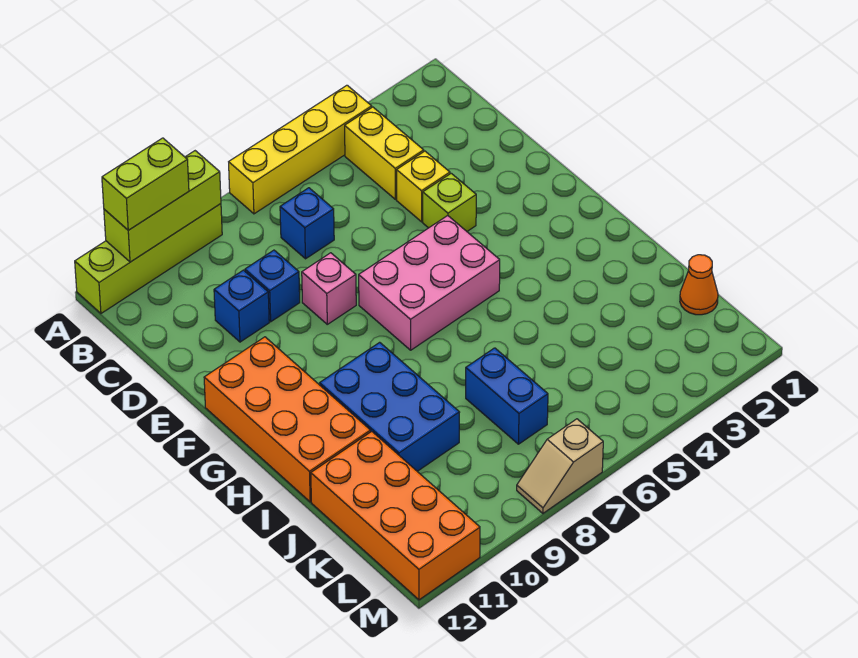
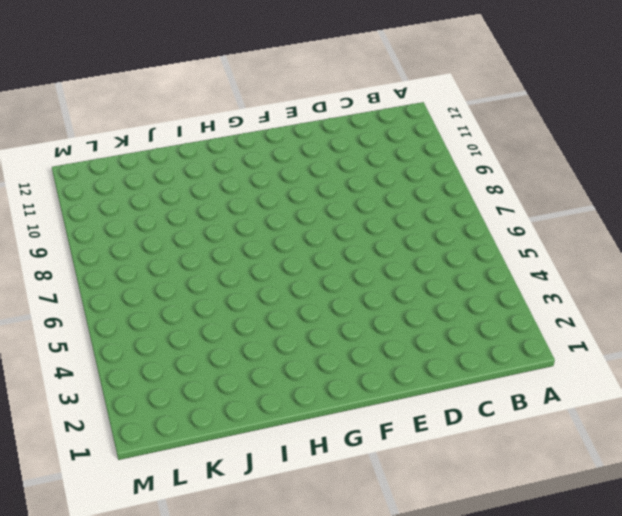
none -> yellow brick A4:A7 level 1
none -> lime brick A9:A12 level 1
none -> yellow brick B4:C4 level 1

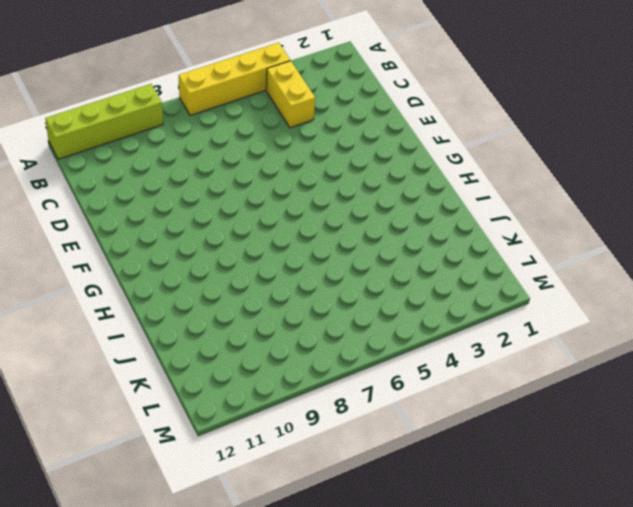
none -> blue brick C7 level 1
none -> yellow brick D4 level 1
none -> blue brick D9 level 1

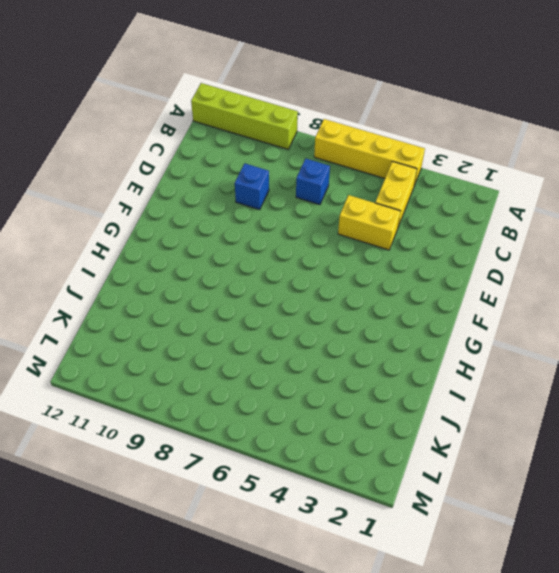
yellow brick D4:D5 level 1 -> yellow brick D4 level 1
none -> blue brick D10 level 1
none -> lime brick E4 level 1
none -> pink brick E8 level 1

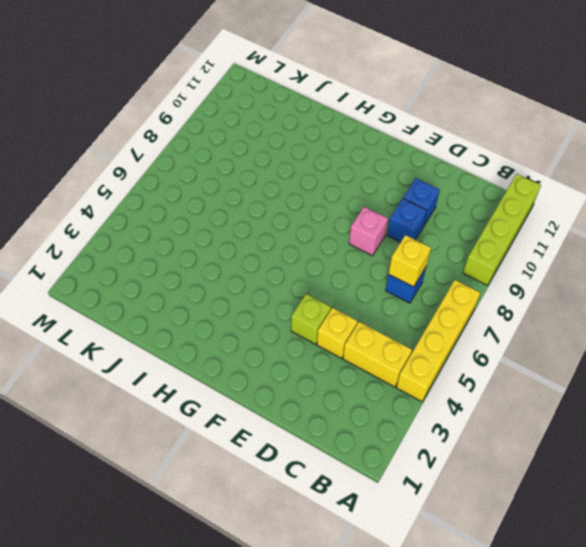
yellow brick C7 level 2 -> none
none -> pink brick F5:G7 level 1
none -> orange brick F11:I12 level 1
none -> blue brick H9:J10 level 1

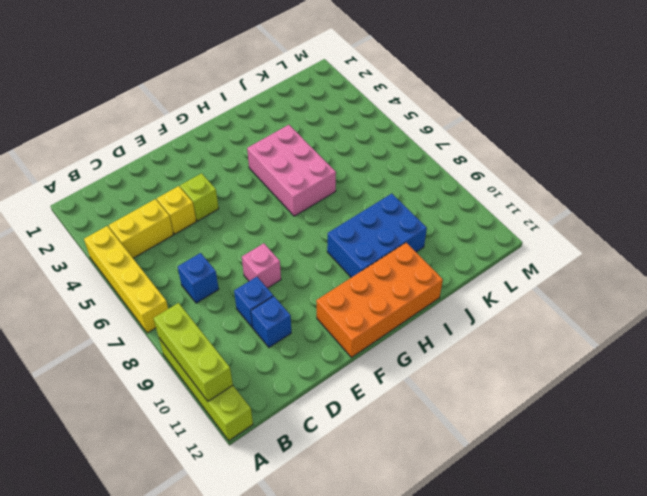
pink brick H4:I6 level 1 -> pink brick F5:G7 level 1
none -> blue brick J7:K7 level 1
none -> orange brick J11:M12 level 1
none -> orange cone K1 level 1

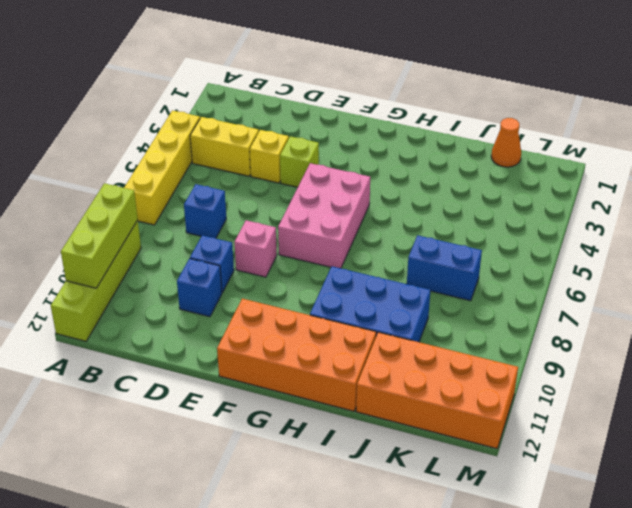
none -> tan slope M7:M8 level 1 top 7
none -> lime brick A10:A11 level 3

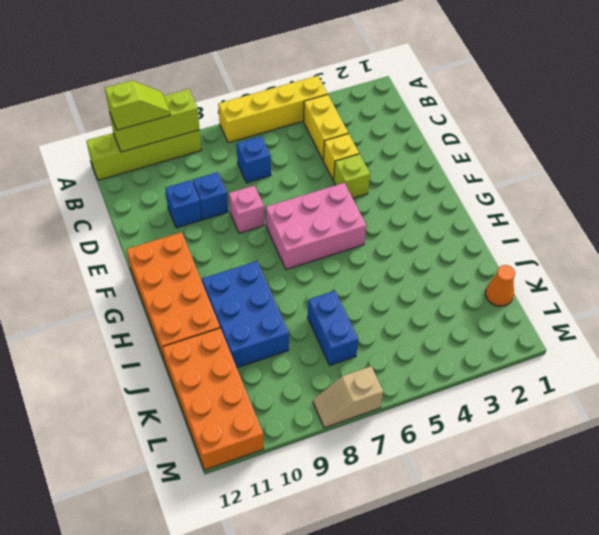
lime slope A10:A11 level 3 top 11 -> lime brick A10:A11 level 3

